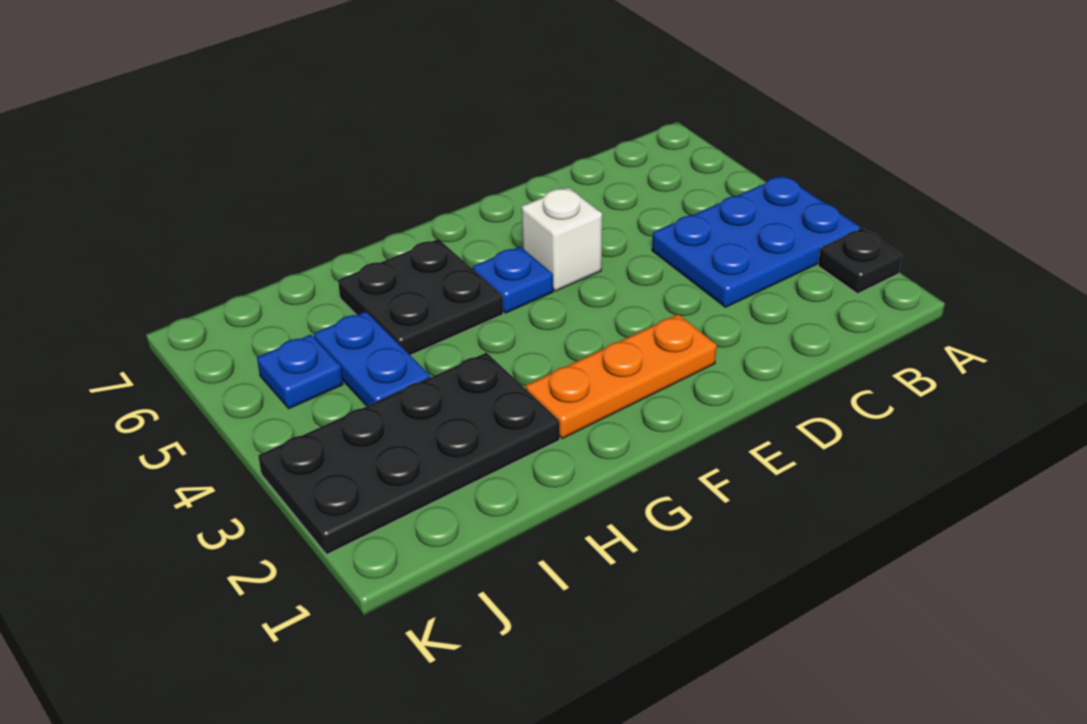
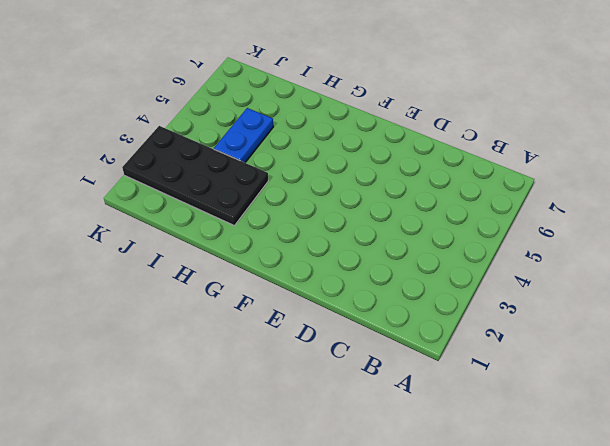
none -> black plate A2 level 1
none -> blue plate A3:C4 level 1

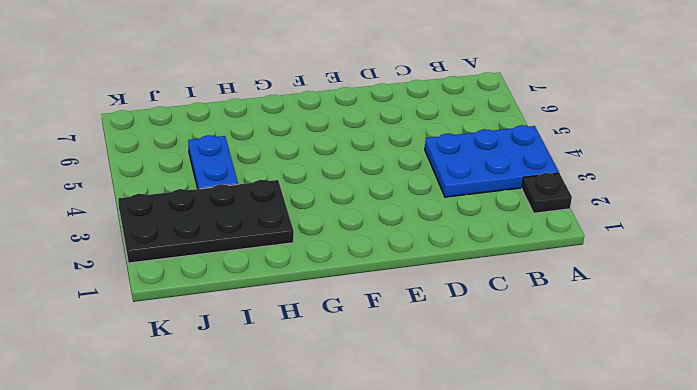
none -> orange plate E2:G2 level 1
none -> white brick E5 level 1

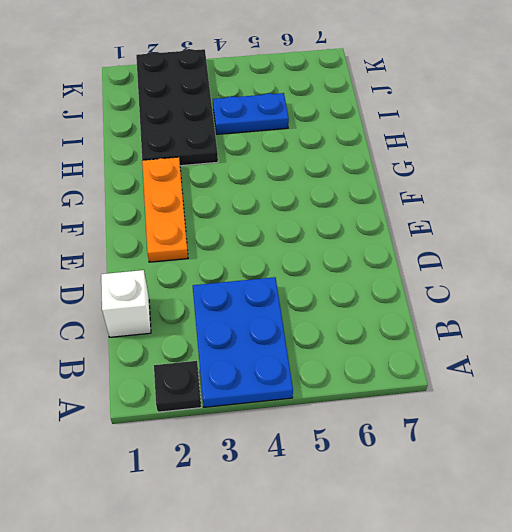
white brick C1 level 1 -> white brick E5 level 1
none -> blue plate F5 level 1
none -> black plate G5:H6 level 1

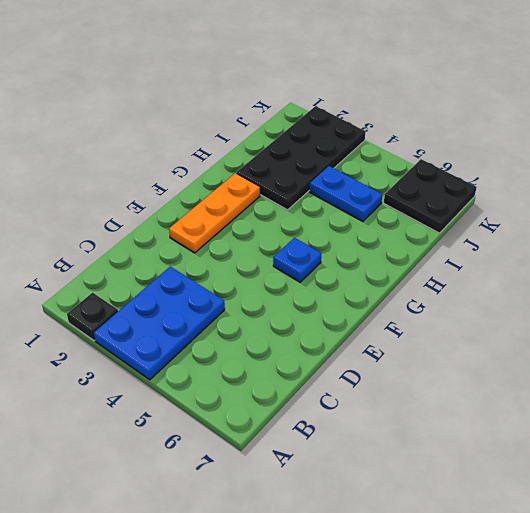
black plate J6:K7 level 1 -> black plate G5:H6 level 1
none -> white brick E5 level 1
none -> blue plate J5 level 1

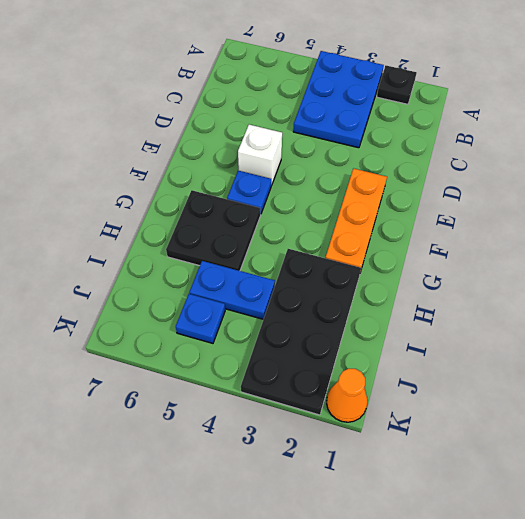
orange cone K1 level 1 -> none

